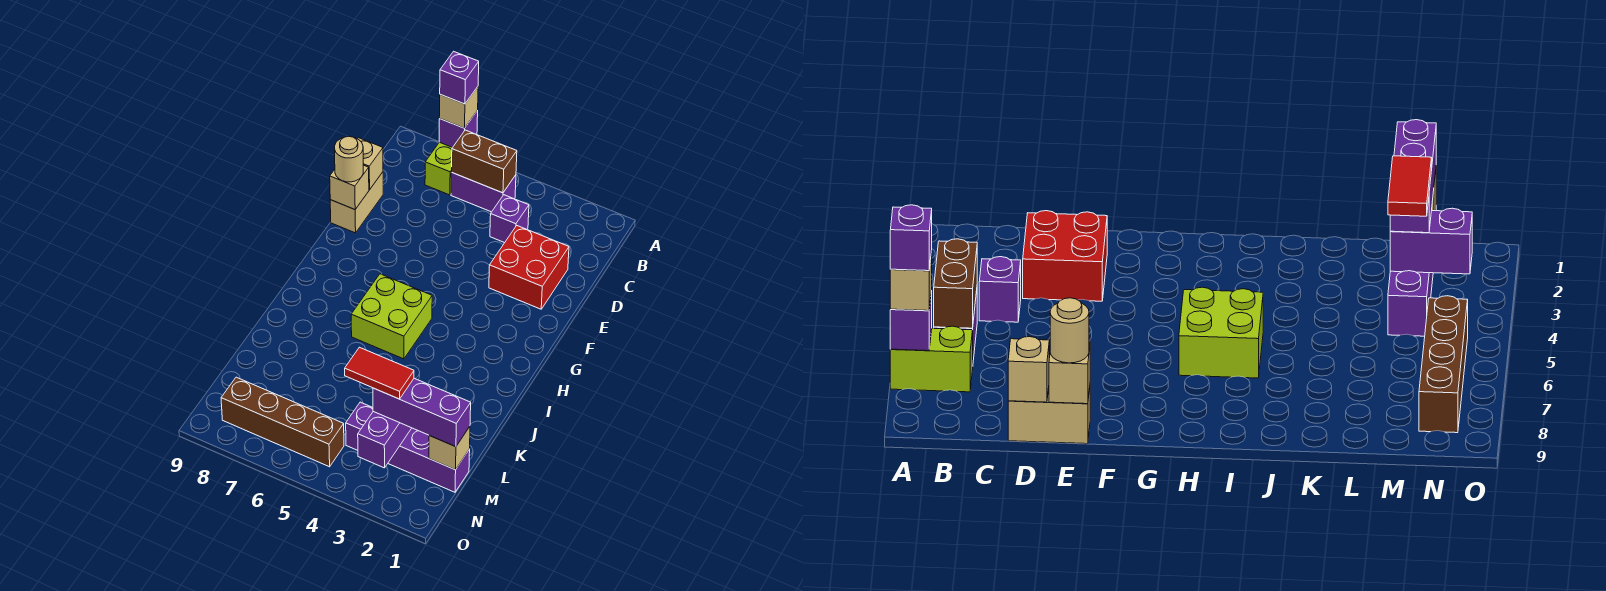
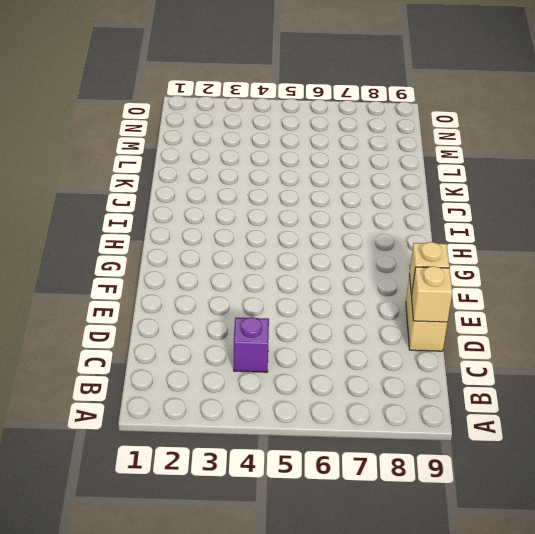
none -> lime brick A7:B7 level 1
none -> purple brick B5:B6 level 1
none -> red brick D2:E3 level 1

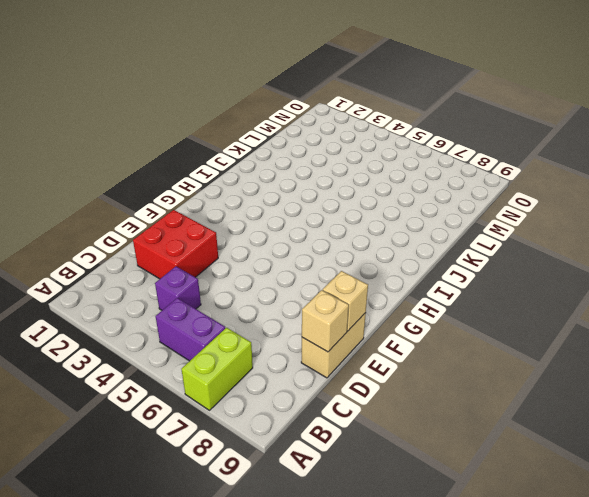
none -> lime brick H5:I6 level 1
none -> purple brick M1:M4 level 1
none -> brown brick N5:N8 level 1

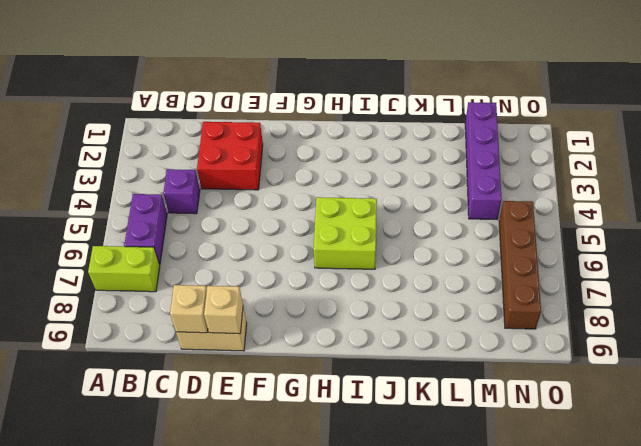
none -> purple brick A7 level 2
none -> brown brick B5:B6 level 2
none -> tan brick M1 level 2

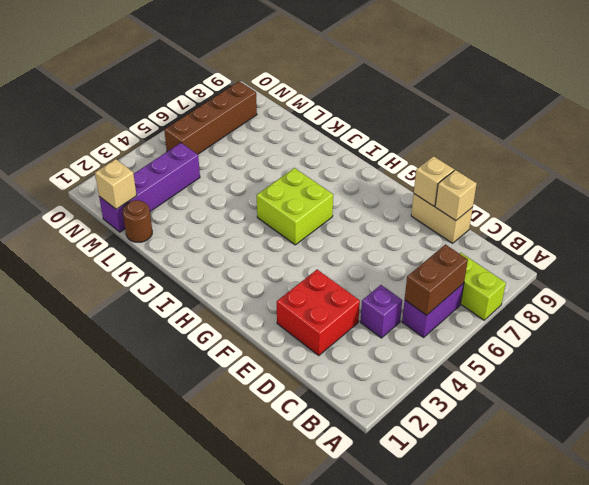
brown round brick L1 level 1 -> none
none -> purple brick A7 level 2
none -> purple brick M3:N3 level 2
none -> tan brick A7 level 3

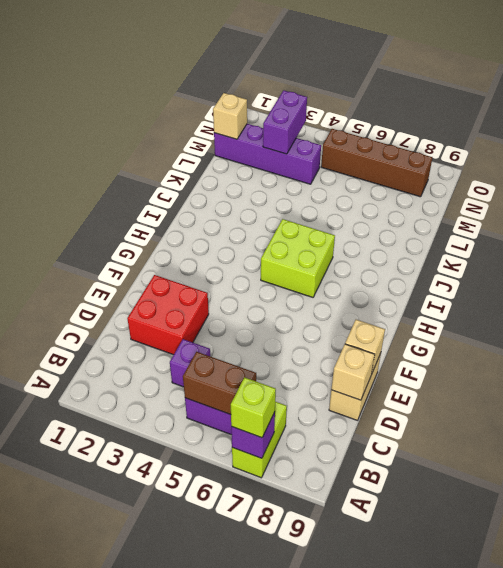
lime brick A7 level 3 -> tan brick A7 level 3
none -> tan round brick E9 level 3
none -> purple brick M1:M3 level 3
none -> purple brick A7 level 4

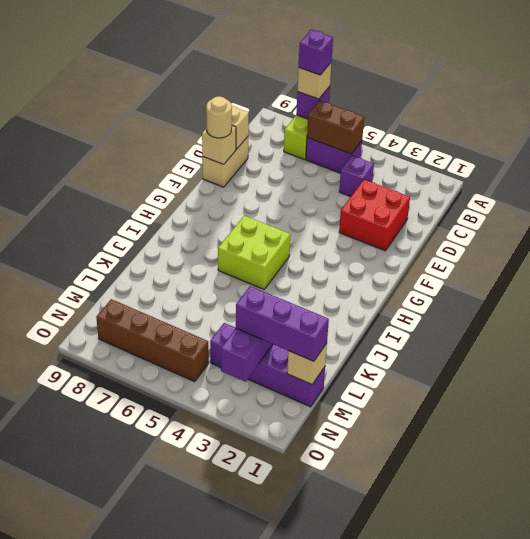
none -> red tile M3:M4 level 4

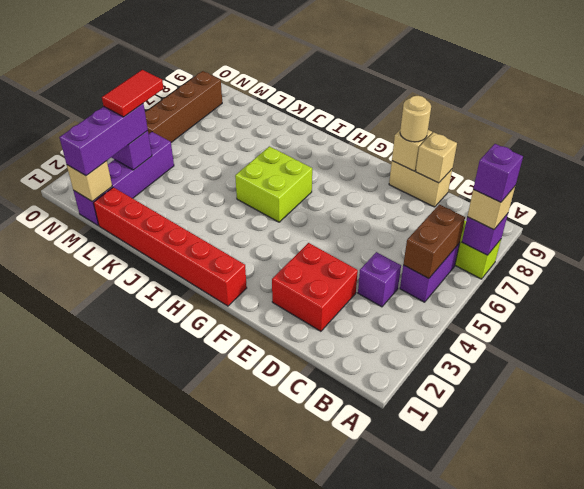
red brick G1:L1 level 1 -> none

